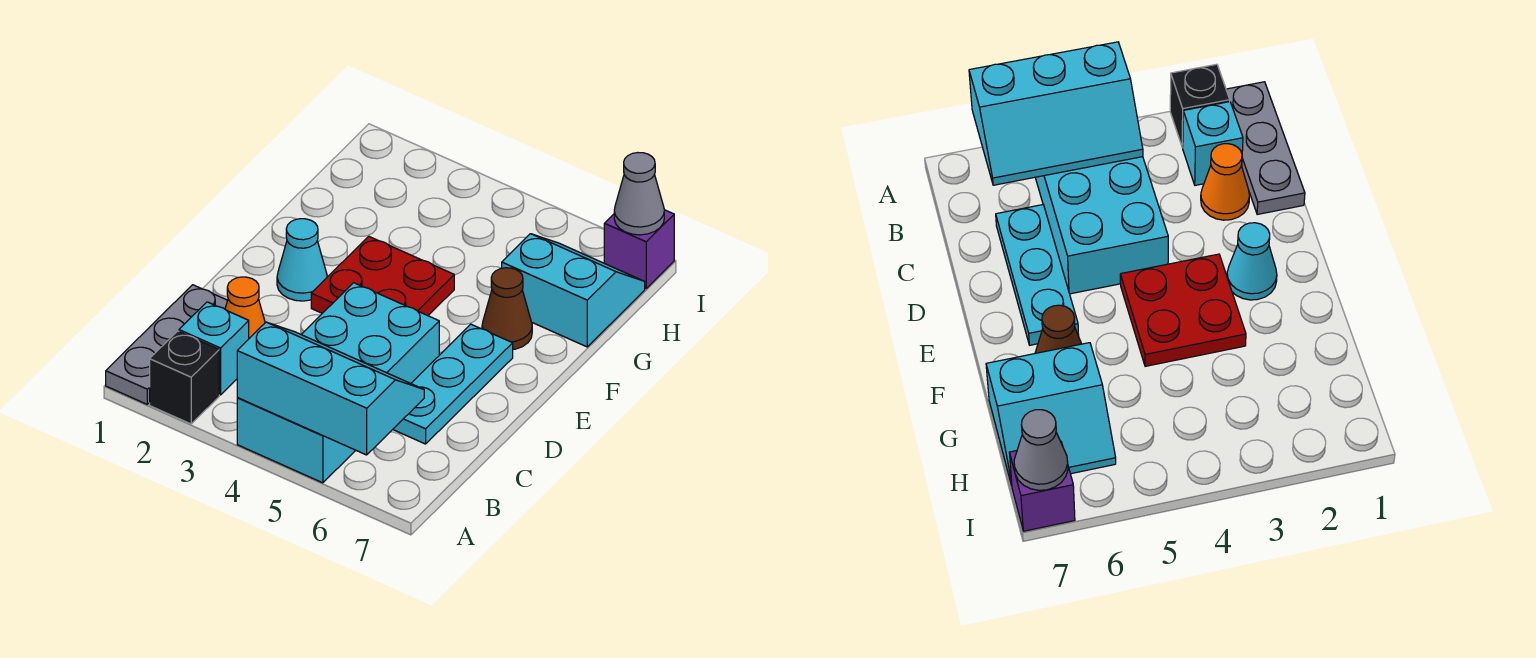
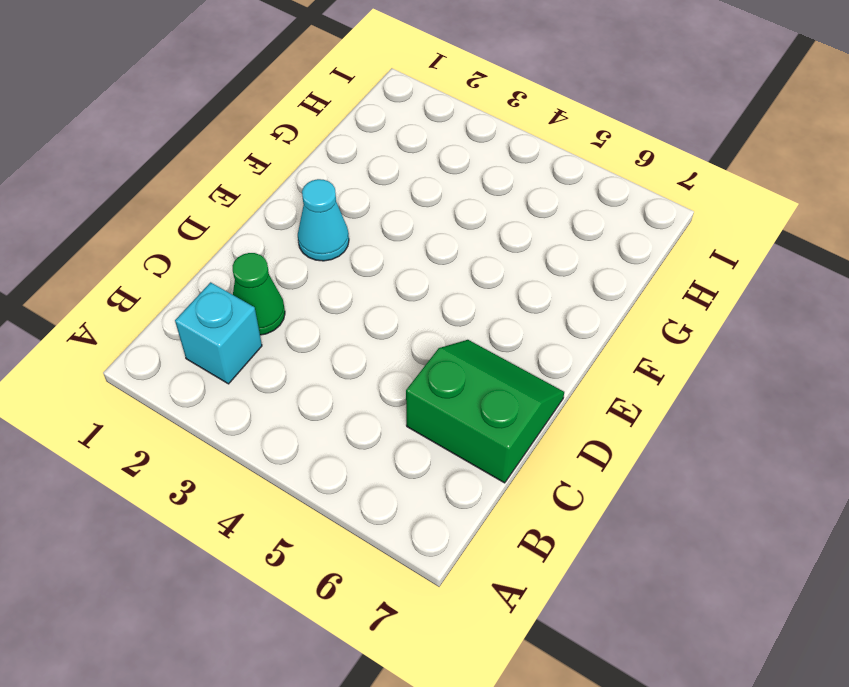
green cone C2 level 1 -> orange cone C2 level 1
green slope C6:D7 level 1 top C -> cyan plate C6:E6 level 1
none -> grey plate A1:C1 level 1
none -> black brick A2 level 1
none -> cyan brick A4:D5 level 1

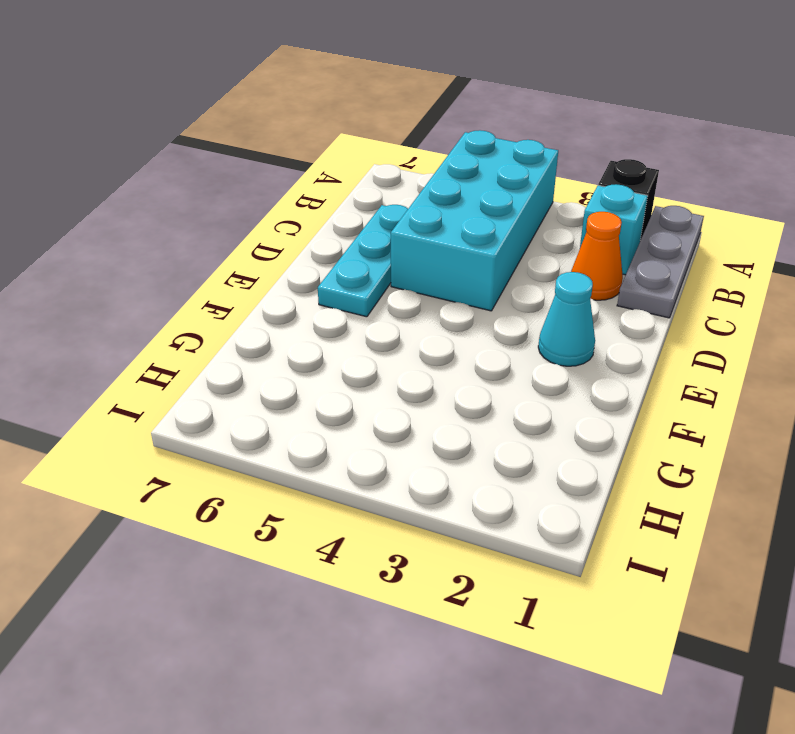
none -> red plate E3:F4 level 1
none -> brown cone F6 level 1
none -> cyan slope G6:H7 level 1 top G

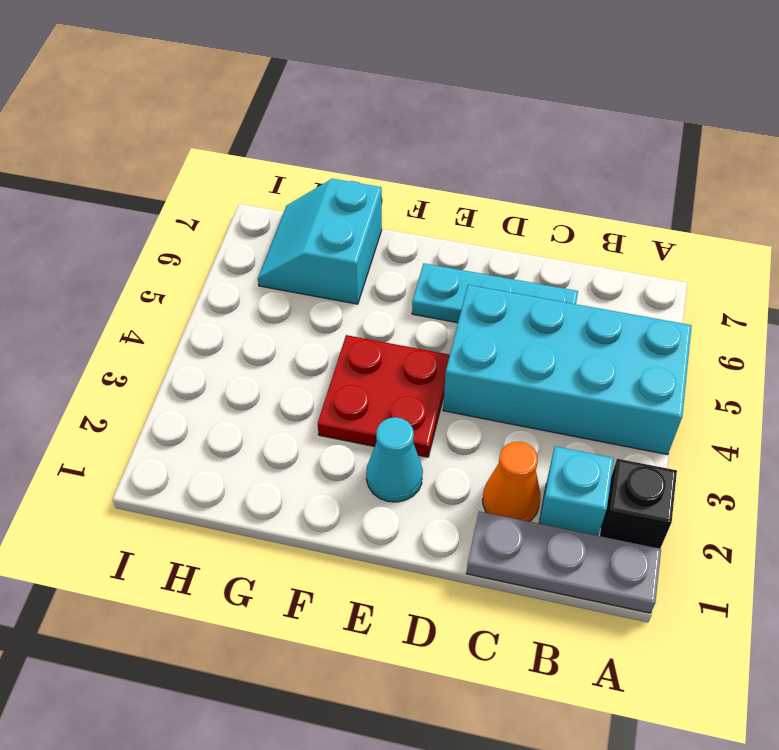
none -> brown cone F6 level 1
none -> purple brick I7 level 1
none -> cyan slope A4:B6 level 2 top A

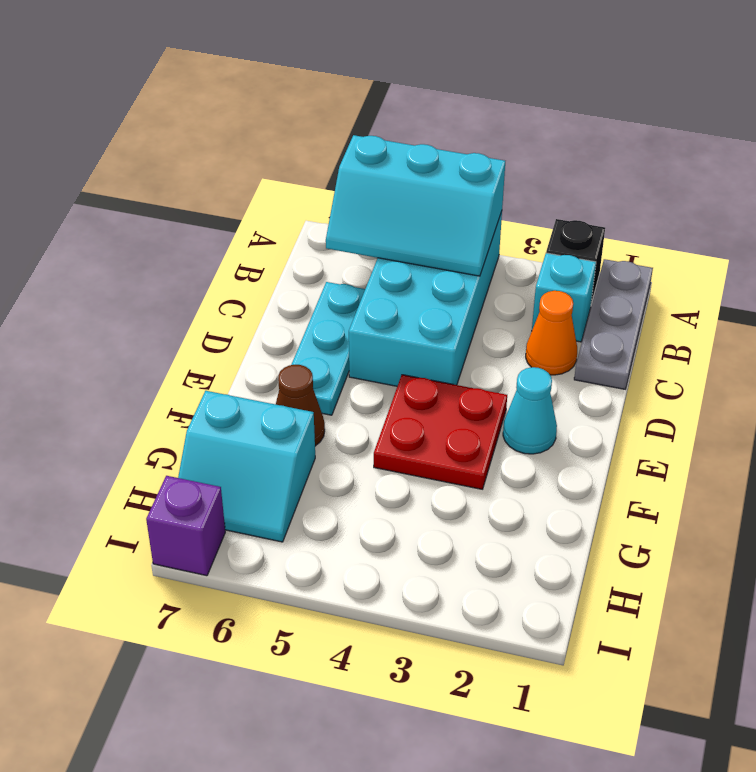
none -> grey cone I7 level 2

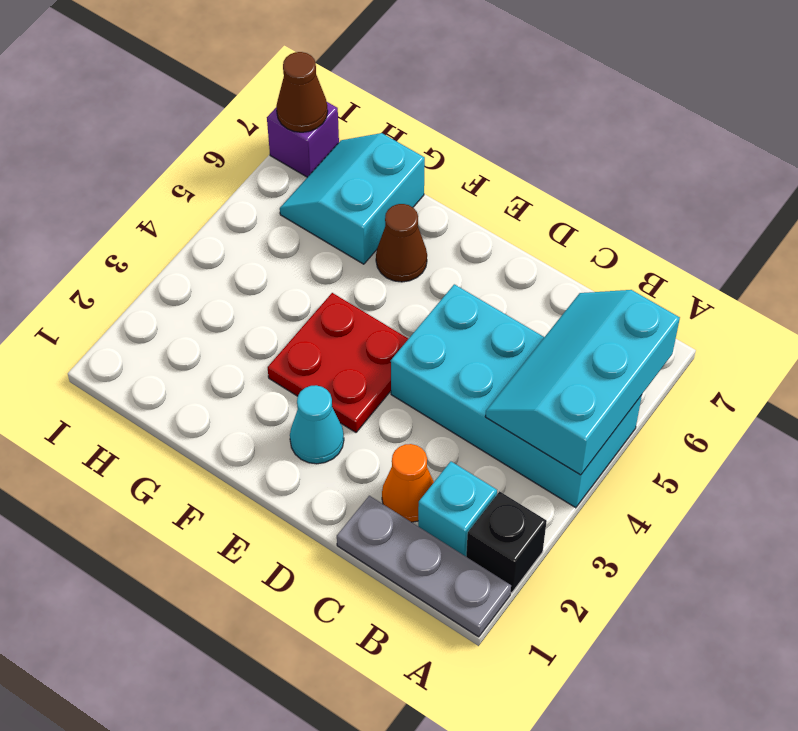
brown cone I7 level 2 -> grey cone I7 level 2
none -> cyan plate C6:E6 level 1

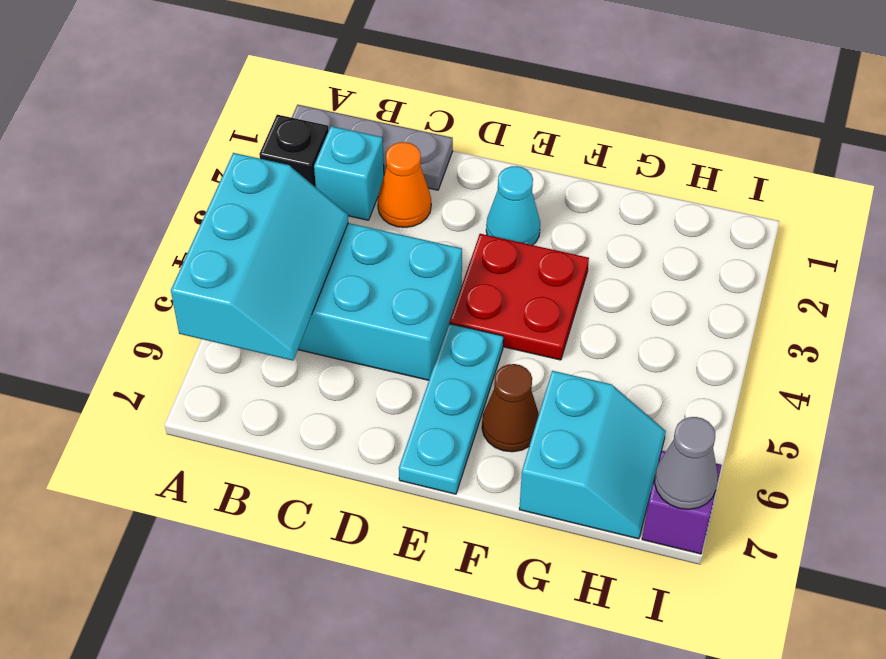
cyan plate E5:E7 level 1 -> cyan plate C6:E6 level 1

